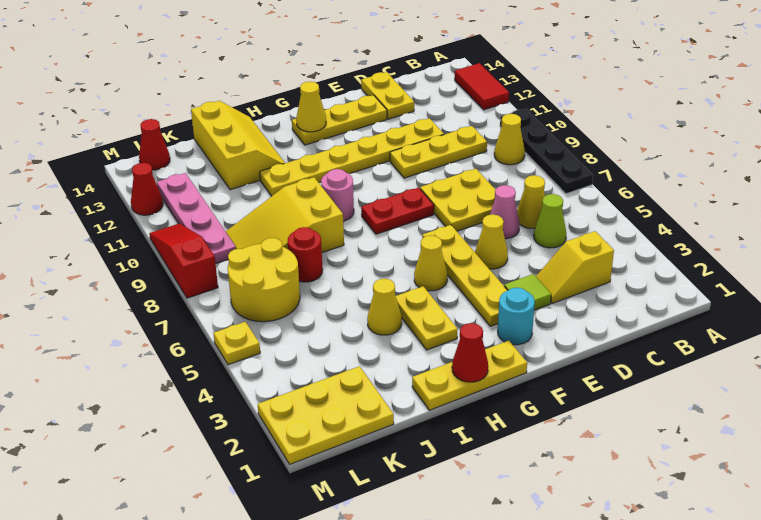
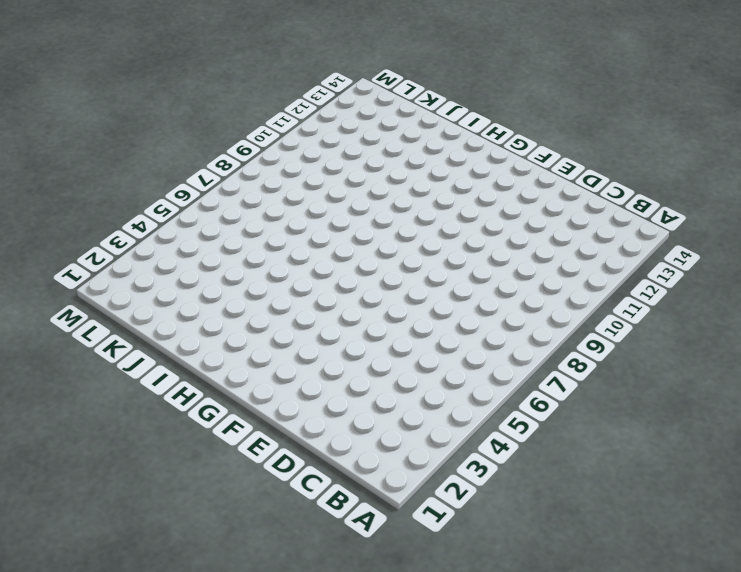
none -> black plate A7:A10 level 1
none -> red tile A12:A13 level 1
none -> yellow cone B9 level 1
none -> yellow slope C3:D3 level 1 top C

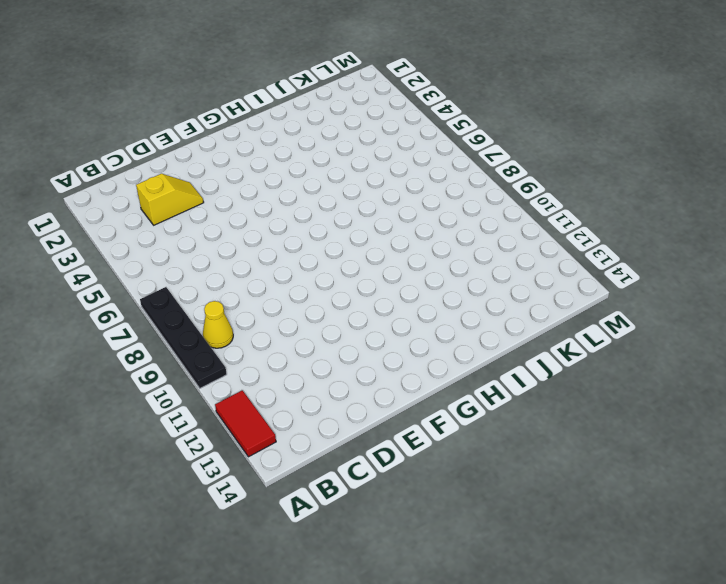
none -> lime cone C5 level 1
none -> yellow cone C6 level 1
none -> yellow plate C10:E10 level 1
none -> pink cone D6 level 1

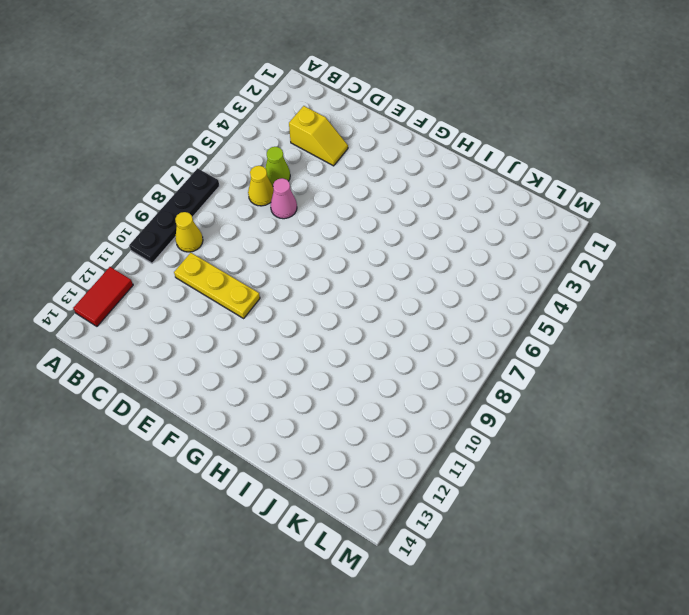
none -> yellow plate D7:E8 level 1
none -> yellow plate D11:I11 level 1
none -> yellow plate D13:D14 level 1
none -> lime tile E3 level 1

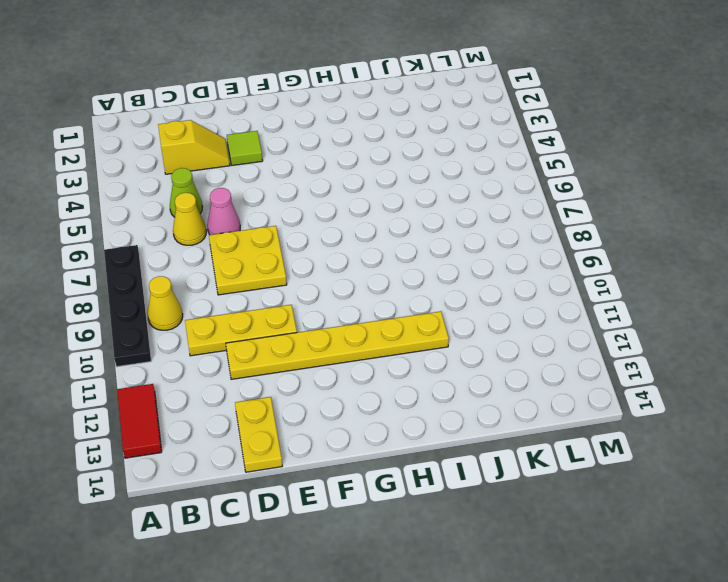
none -> yellow cone E5 level 1
none -> yellow plate E13:G13 level 1
none -> cyan round brick F2 level 1
none -> yellow plate F3:F6 level 1

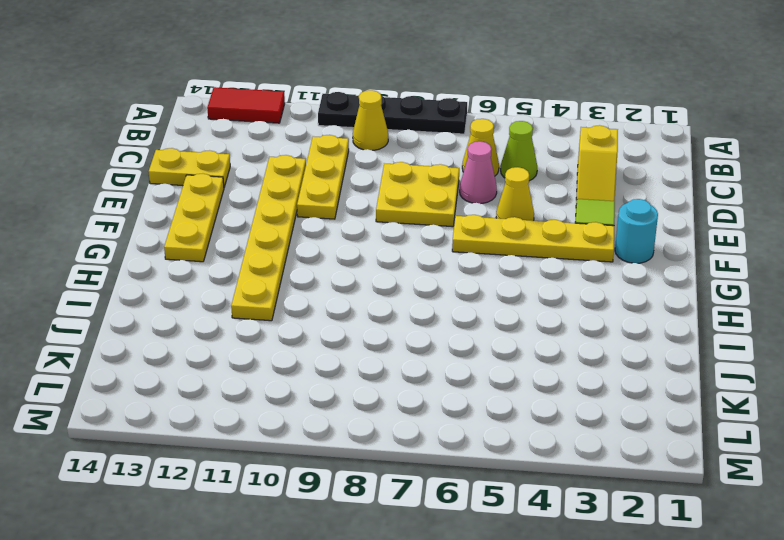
none -> red plate F8:G8 level 1
none -> yellow plate G1:I1 level 1
none -> yellow cone G5 level 1
none -> yellow plate H3:H4 level 1

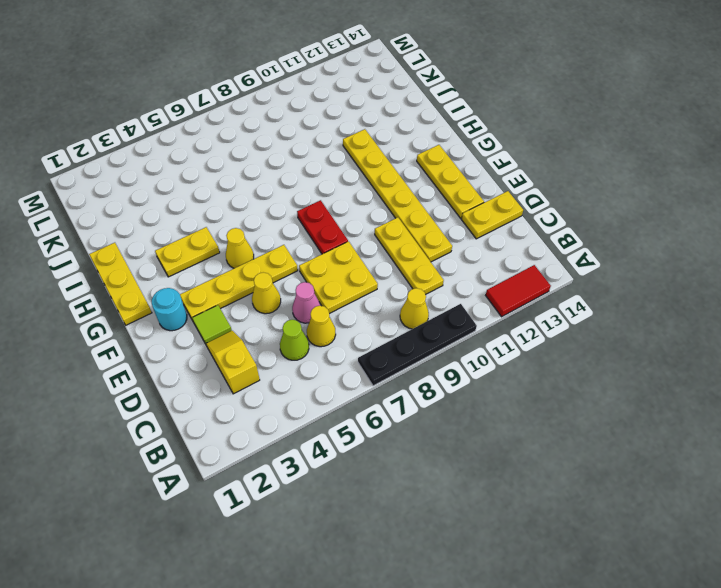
none -> pink round brick H9 level 1
none -> yellow cone I4 level 1
none -> yellow slope I8:K9 level 1 top I
none -> yellow slope I12:J14 level 1 top J

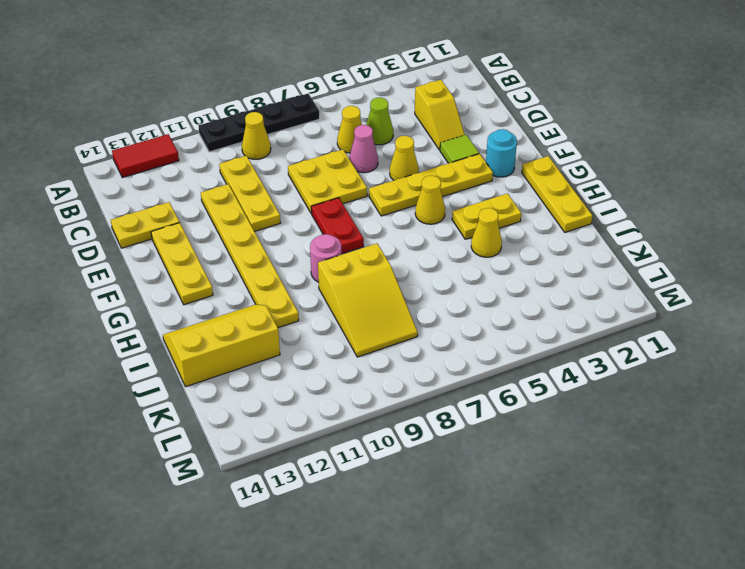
none -> red round brick J7 level 1
none -> yellow plate K1:M2 level 1
none -> yellow round brick K6:L7 level 1
none -> pink plate L9:L12 level 1

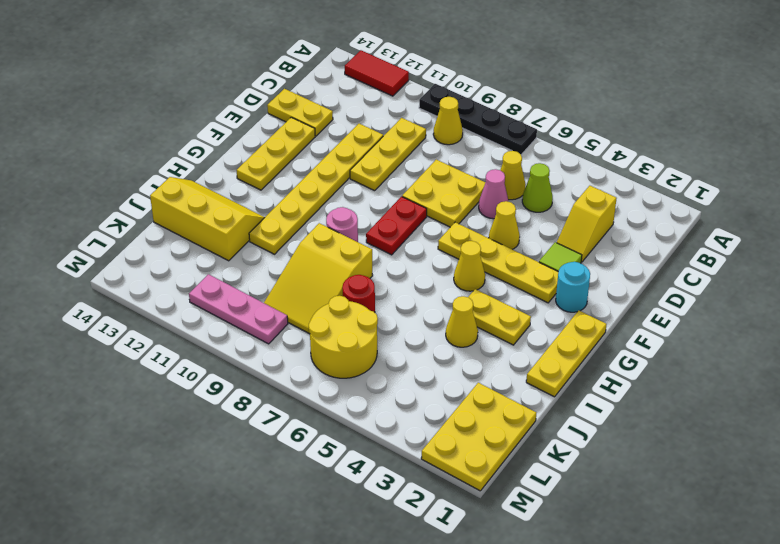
pink plate L9:L11 level 1 -> pink plate L9:L12 level 1
none -> red cone L14 level 1
none -> yellow plate M5 level 1
none -> red slope M8:M10 level 1 top 8
none -> red cone M12 level 1

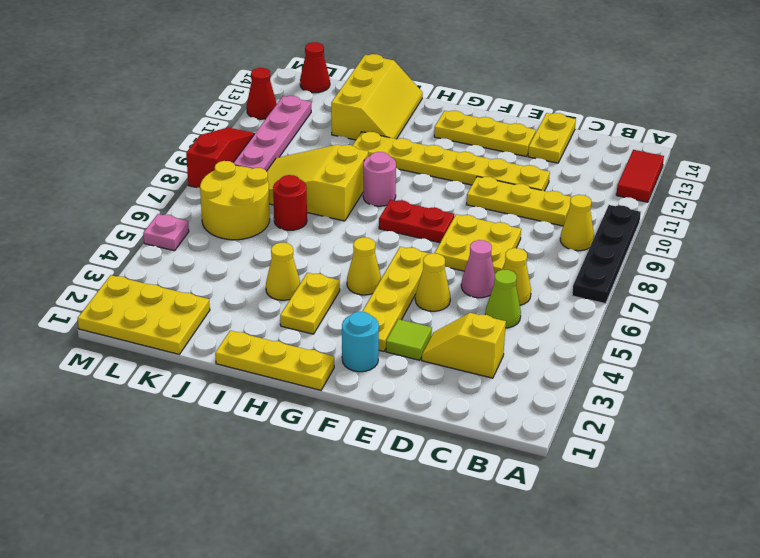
pink plate M5 level 1 -> yellow plate M5 level 1
none -> yellow cone G13 level 2
none -> red cone H1 level 2

